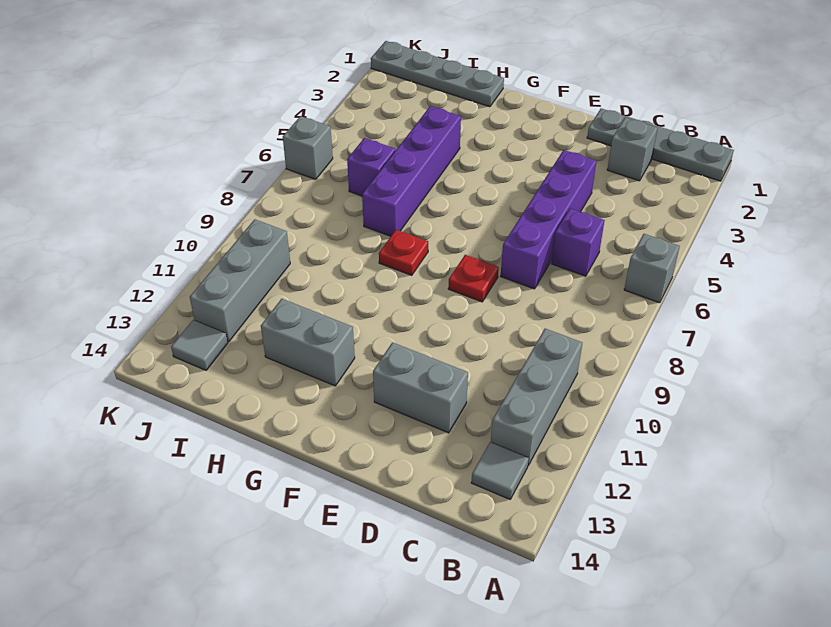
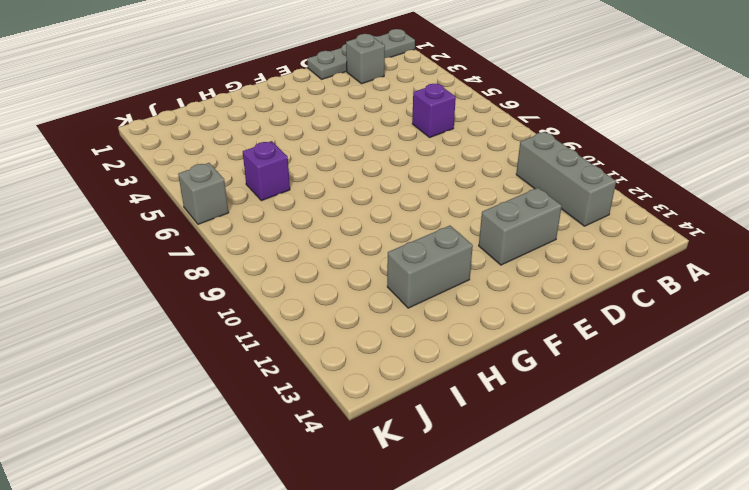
none -> grey brick A6 level 1
none -> grey tile B13 level 1
none -> purple brick D4:D7 level 1

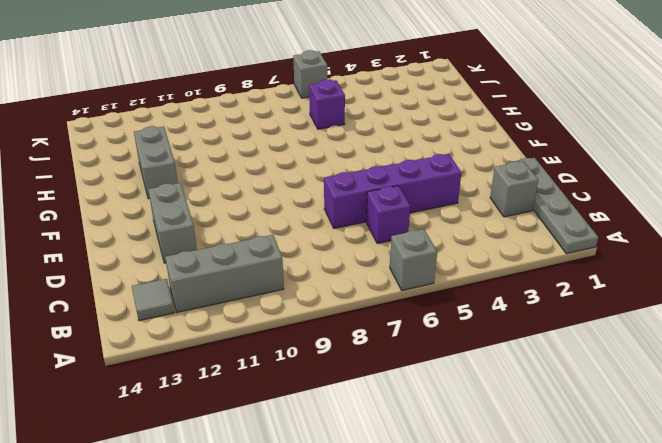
none -> red plate E8 level 1
none -> red plate G8 level 1
none -> grey plate H1:K1 level 1

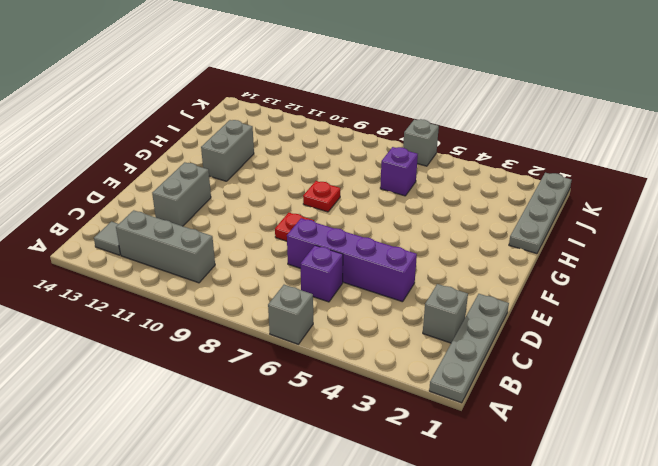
none -> purple brick H4:H7 level 1
none -> grey brick J10:J12 level 1
none -> grey tile J13 level 1

